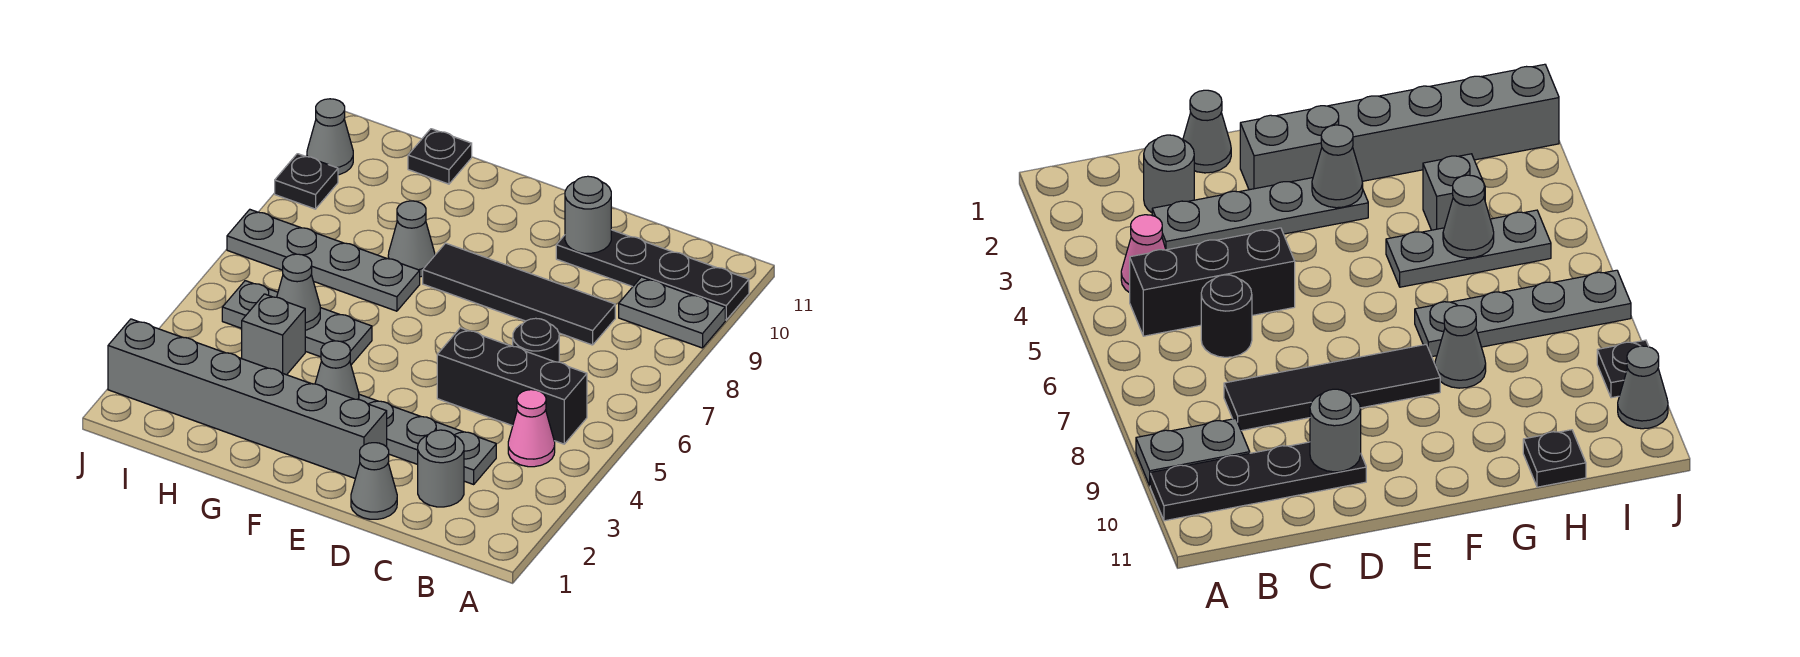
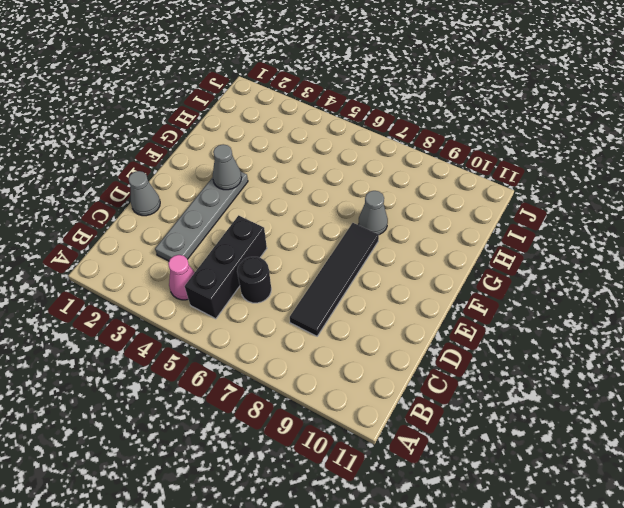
none -> grey plate A9:B9 level 1
none -> black plate A10:D10 level 1
none -> grey round brick C2 level 1

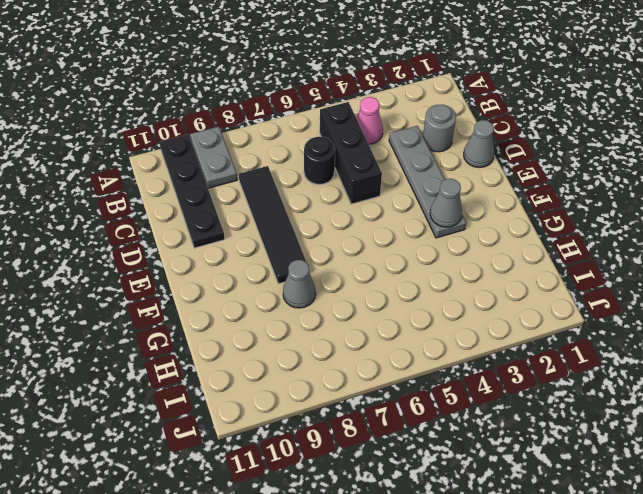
none -> grey brick E2:J2 level 1
none -> grey plate G5:I5 level 1
none -> grey plate G7:J7 level 1

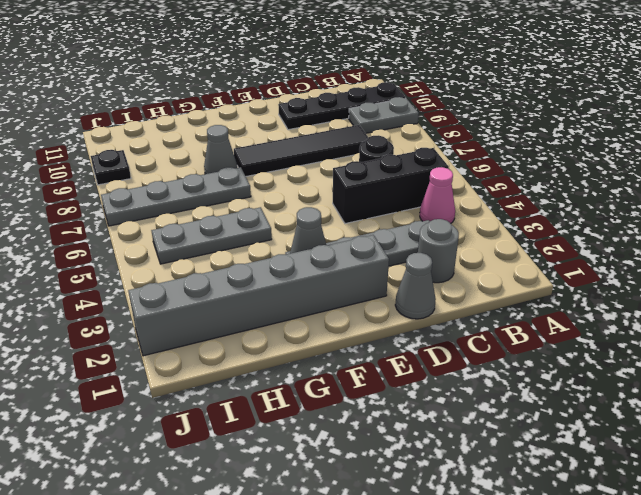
none -> grey brick H4 level 1
none -> black plate H11 level 1
none -> grey cone J10 level 1

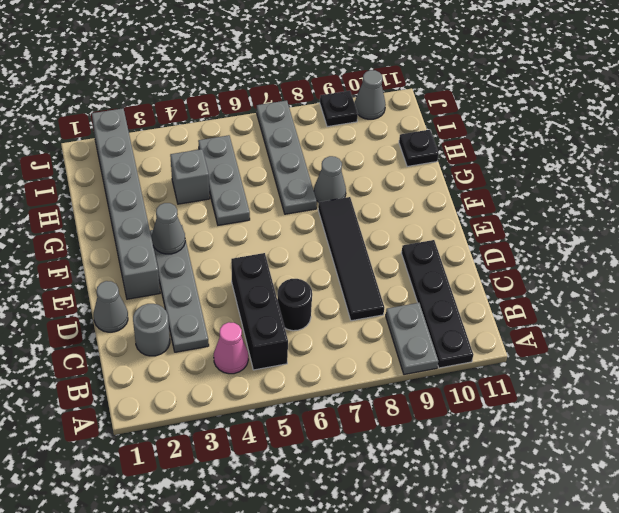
none -> grey round brick D10 level 2
none -> grey cone H5 level 2

